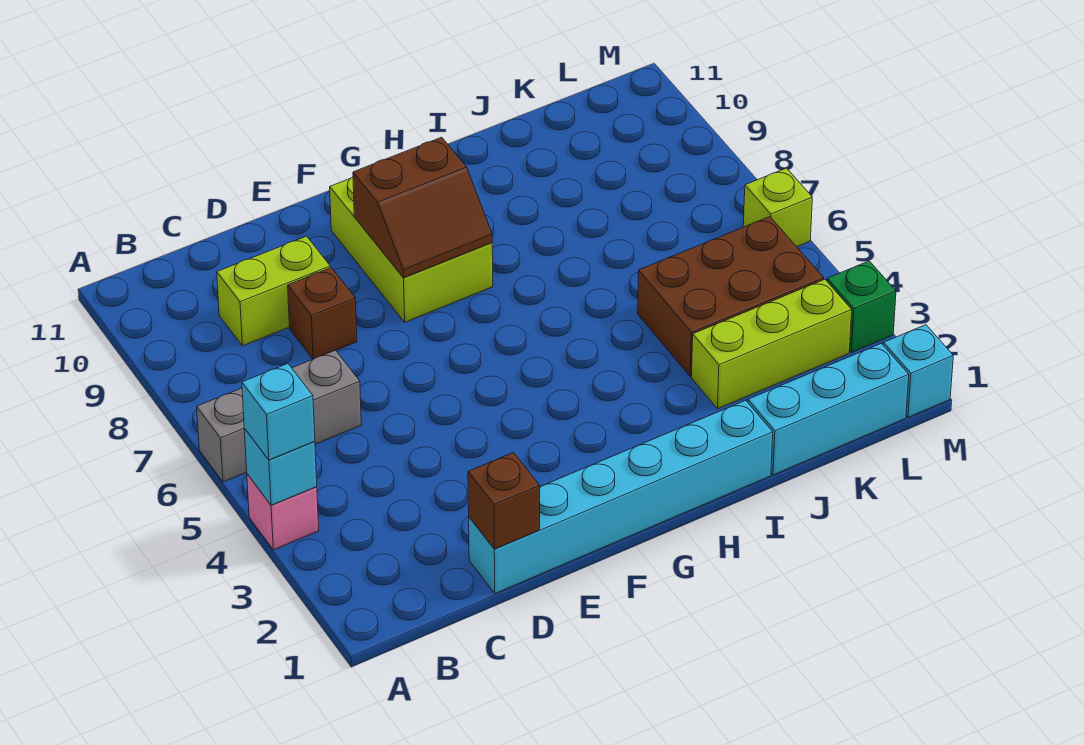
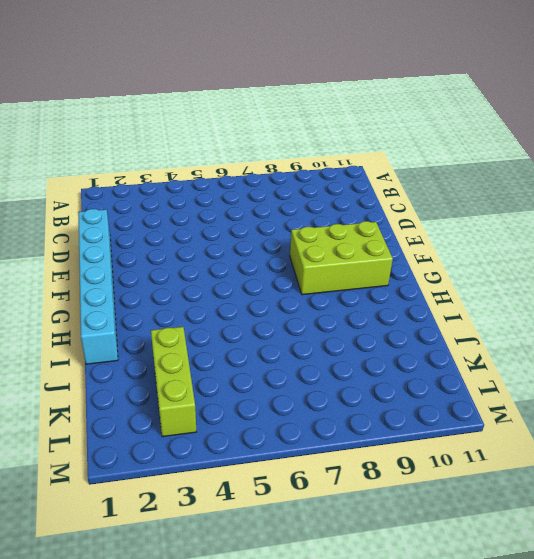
none -> pink brick A4 level 1
none -> grey brick A6:C6 level 1
none -> lime brick C9:D9 level 1

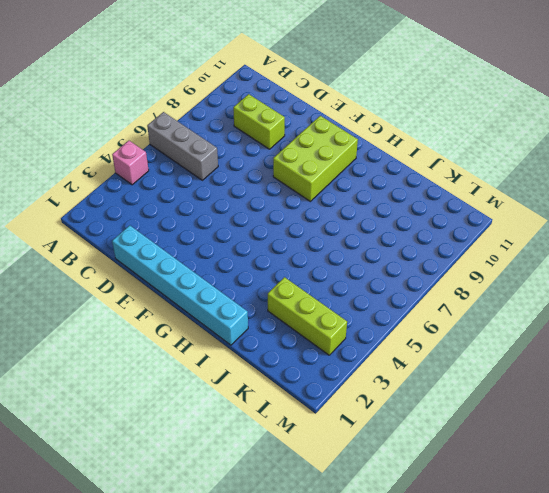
none -> brown brick D8 level 1
none -> cyan brick J1:L1 level 1
none -> brown brick J4:L5 level 1

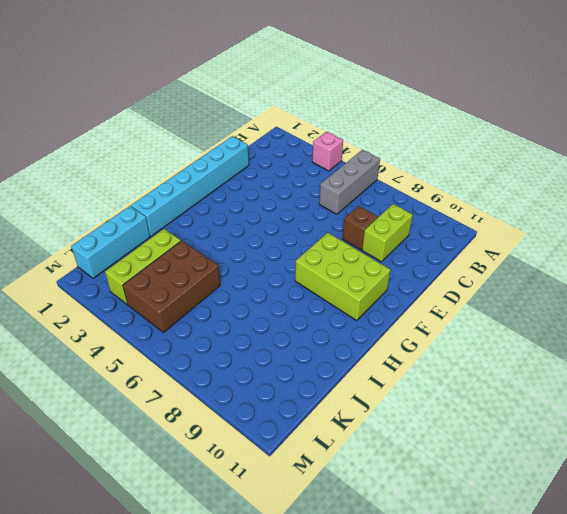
none -> cyan brick M1 level 1
none -> green brick M3 level 1
none -> lime brick M6 level 1

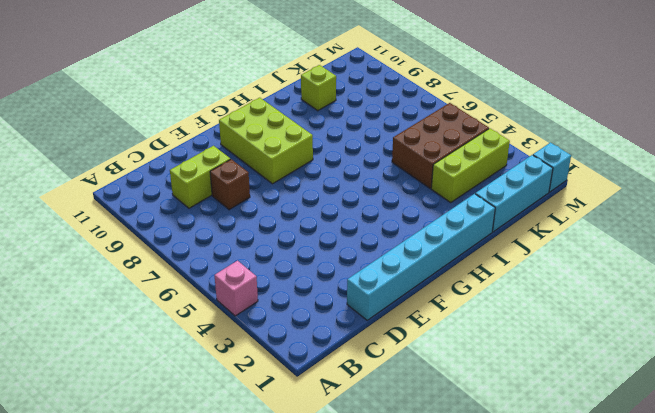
lime brick J10 level 1 -> lime brick M6 level 1
none -> grey brick A6:C6 level 1
none -> green brick M3 level 1
none -> cyan brick A4 level 2

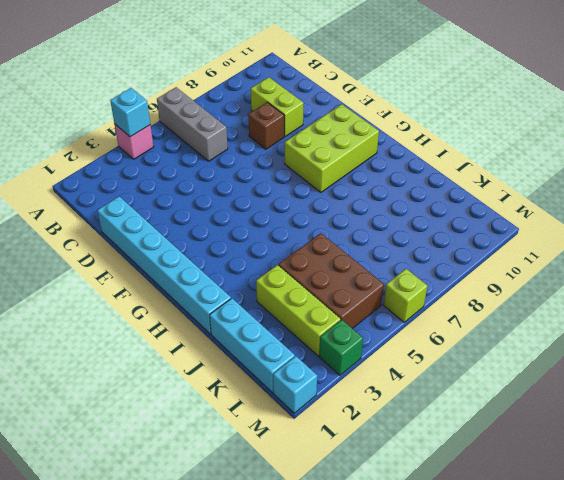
none -> brown brick D1 level 2
none -> brown slope F8:G9 level 2 top 9
none -> cyan brick A4 level 3

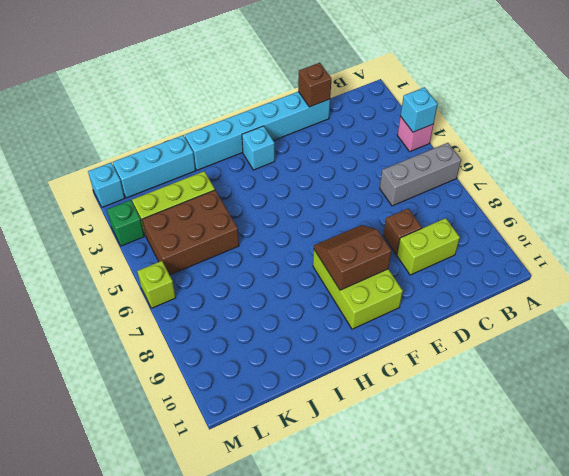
cyan brick G2 level 1 -> cyan brick A4 level 3

